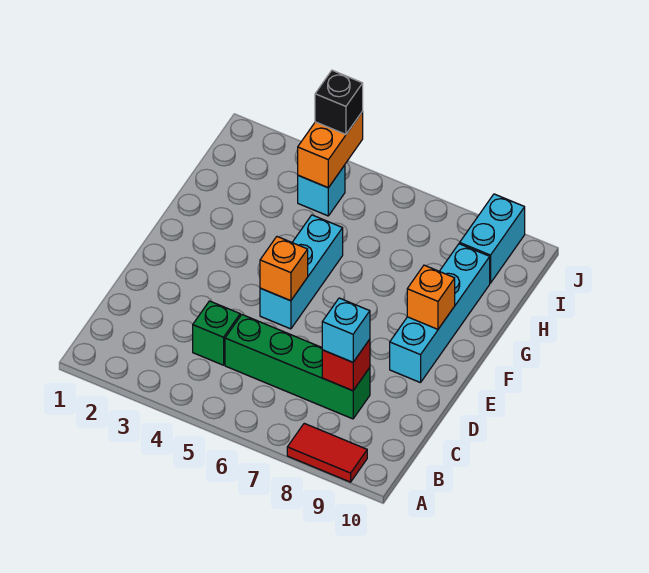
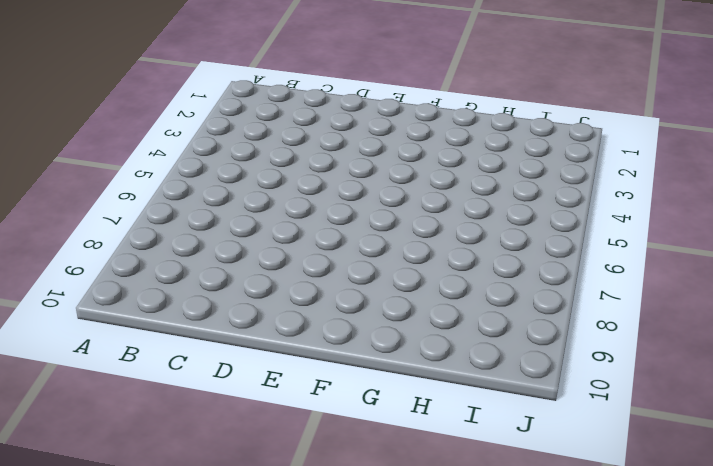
none -> red tile A8:A9 level 1
none -> green brick C4 level 1
none -> green brick C5:C8 level 1

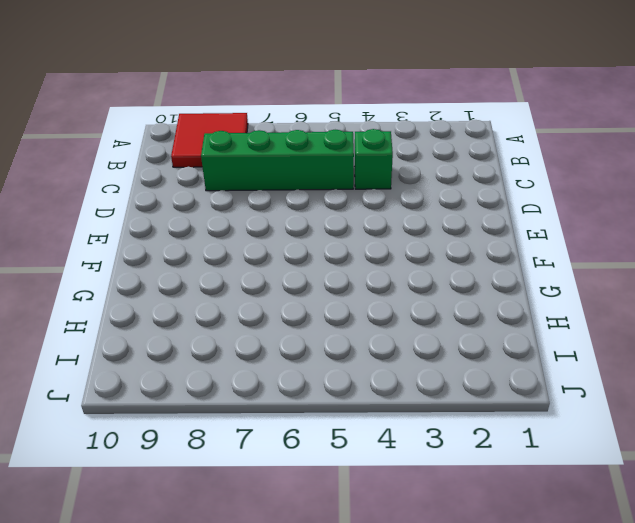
red tile A8:B9 level 1 -> red tile A8:A9 level 1
none -> cyan brick E5:G5 level 1
none -> cyan brick E9:H9 level 1
none -> cyan brick I4 level 1

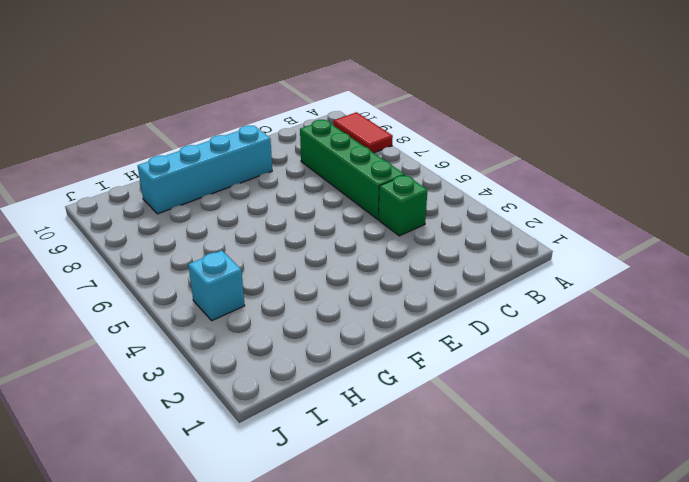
none -> cyan brick E5:G5 level 1
none -> cyan brick I9:J9 level 1
none -> red brick C8 level 2

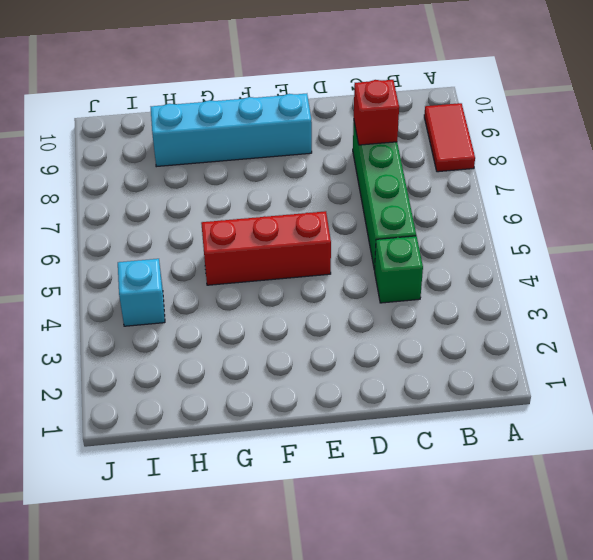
red brick E5:G5 level 1 -> cyan brick E5:G5 level 1
none -> cyan brick I9:J9 level 1
none -> orange brick E5 level 2
none -> orange brick F9 level 2

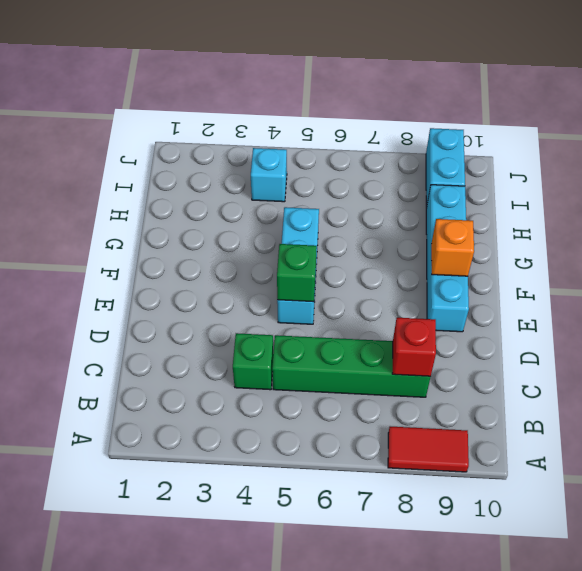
green brick E5 level 2 -> orange brick E5 level 2
none -> orange brick I4:J4 level 2
none -> cyan brick C8 level 3
none -> black brick J4 level 3

